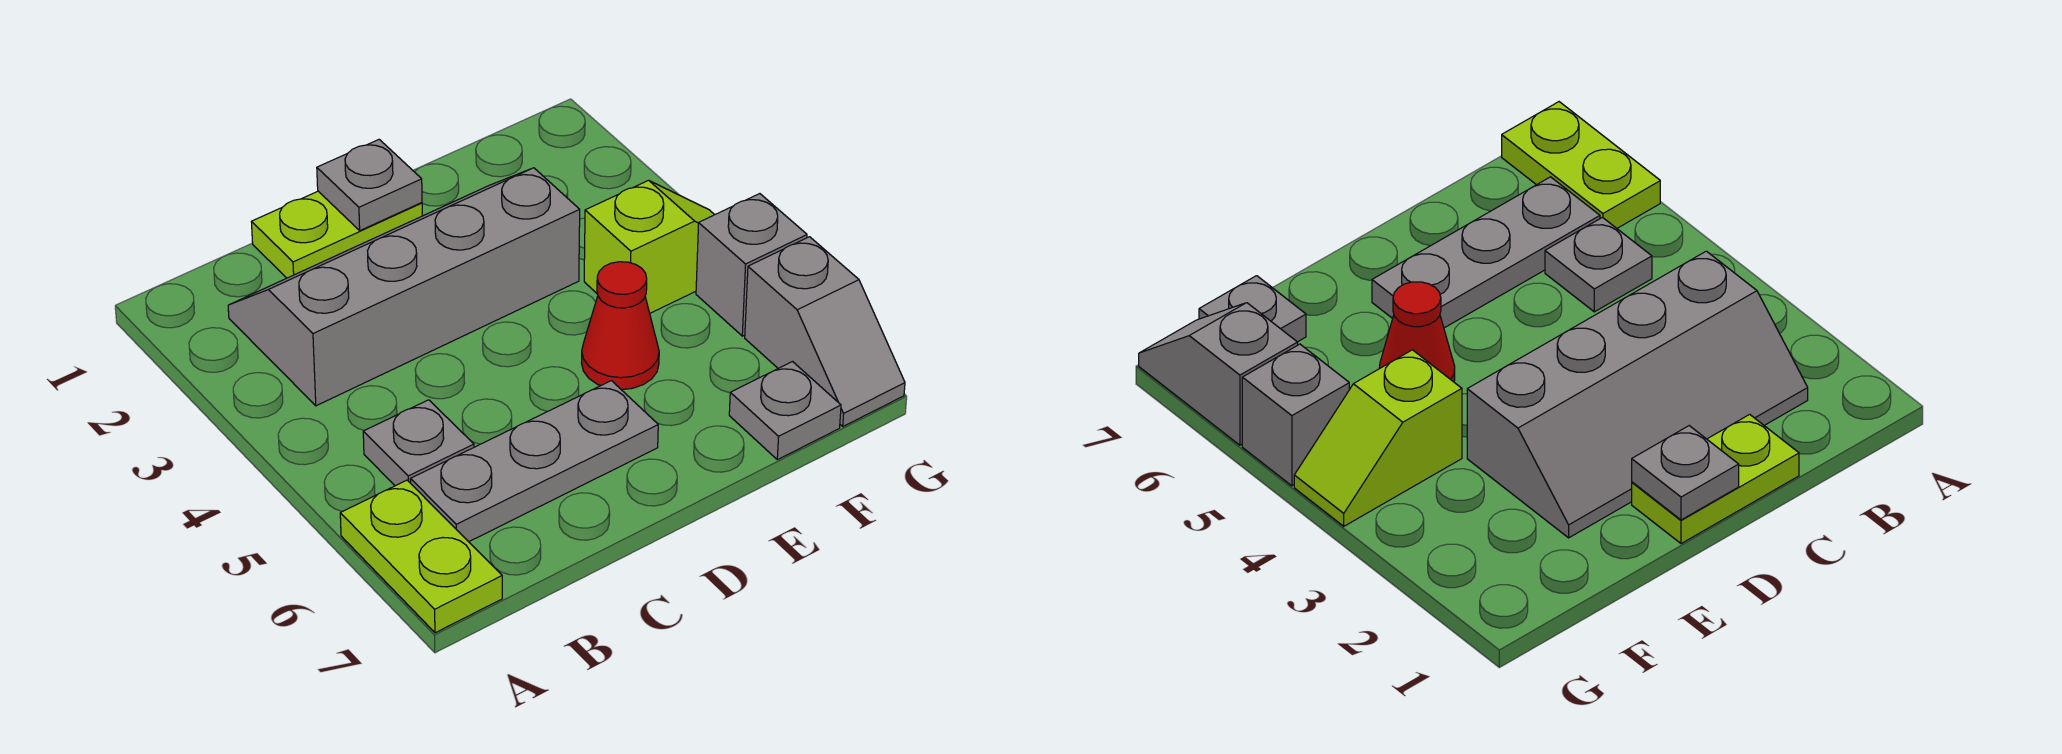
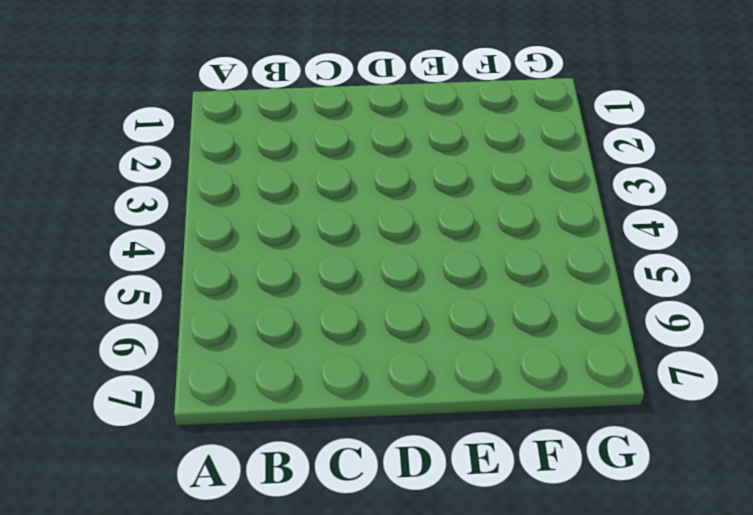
none -> lime plate A6:A7 level 1
none -> grey slope B2:E3 level 1 top 3

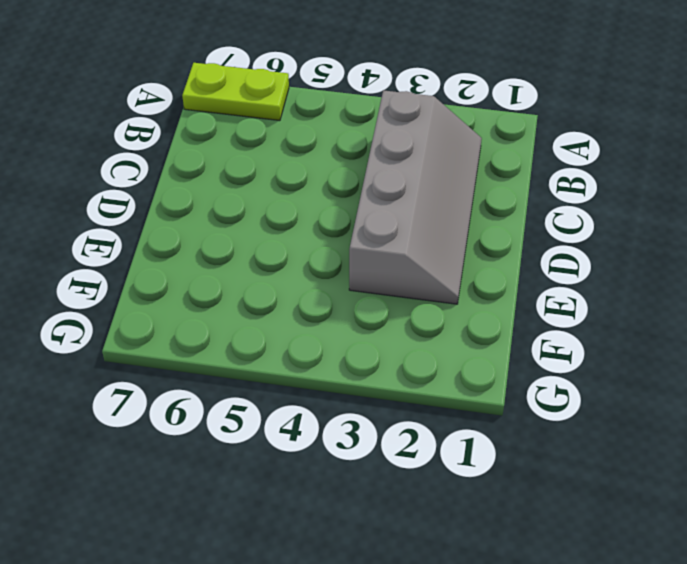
none -> grey plate B5 level 1
none -> grey plate B6:D6 level 1

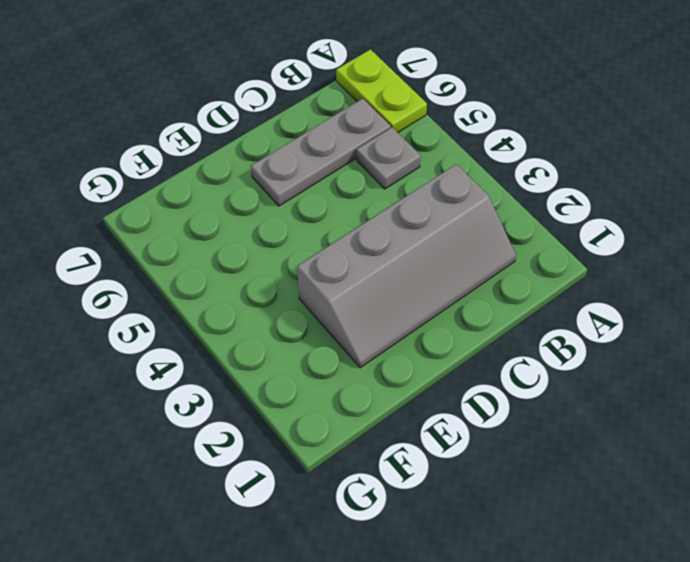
none -> lime plate C1:D1 level 1
none -> red cone E5 level 1

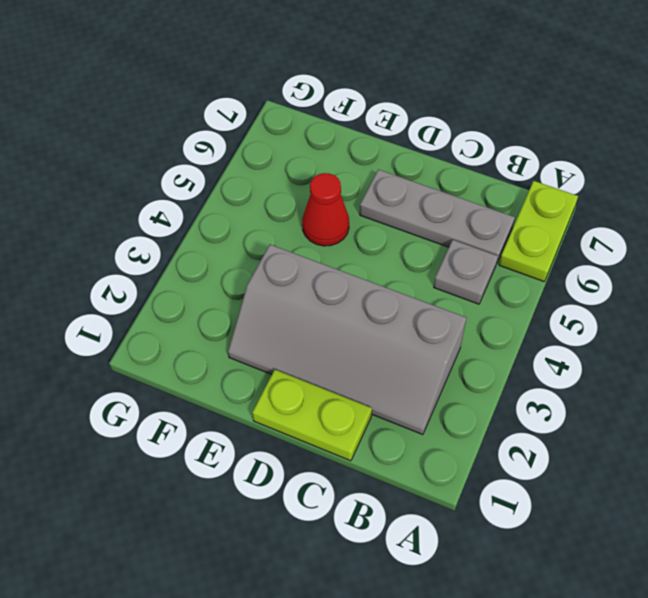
none -> lime slope F4:G4 level 1 top F
none -> grey plate F7 level 1

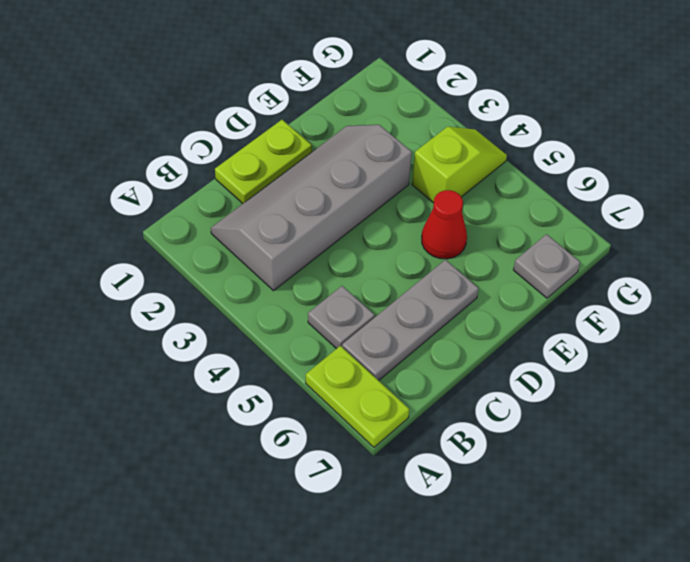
none -> grey brick G5 level 1
none -> grey slope G6:G7 level 1 top 6

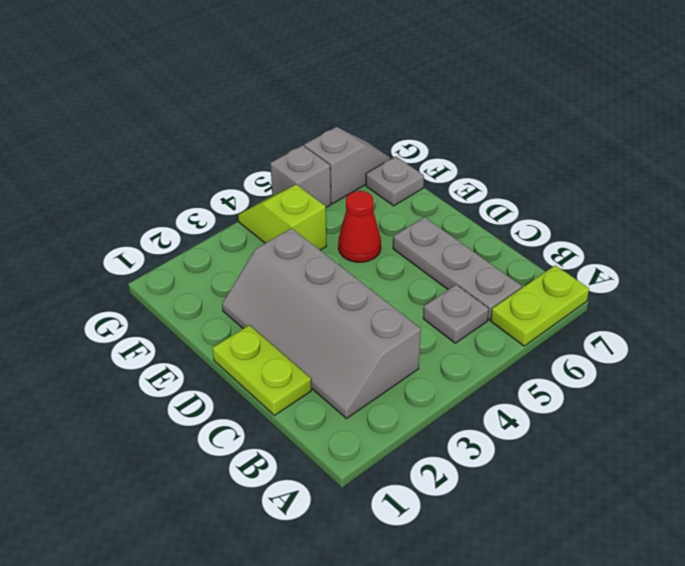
none -> grey plate D1 level 2

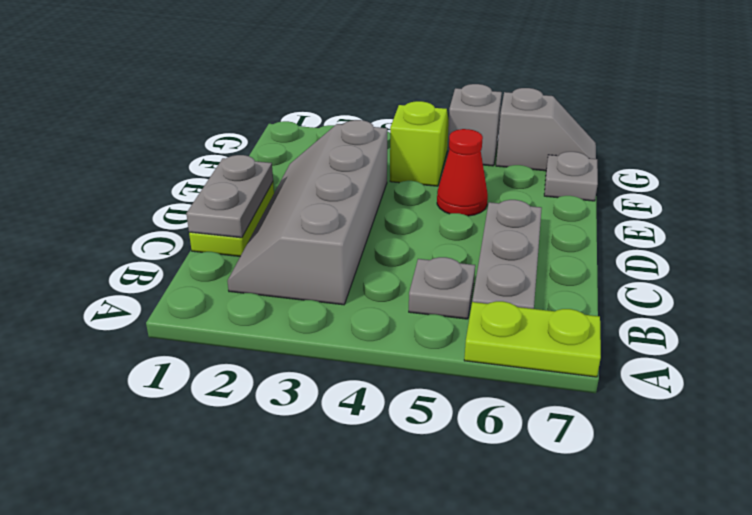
grey plate C1:D1 level 2 -> grey plate D1 level 2

